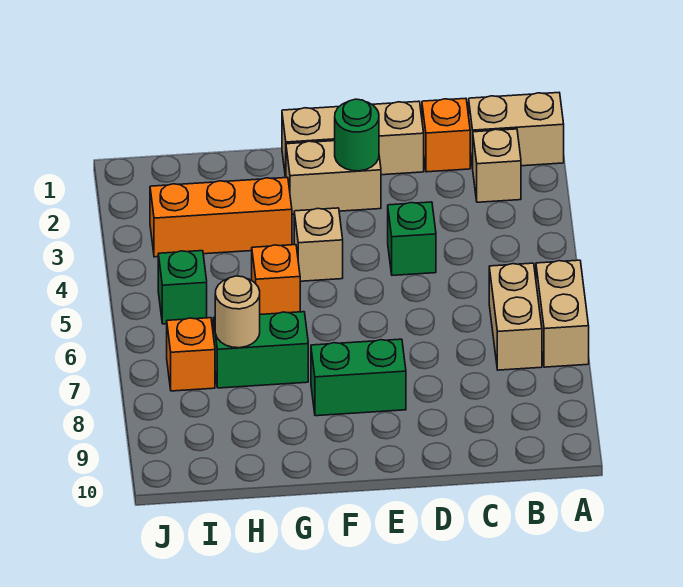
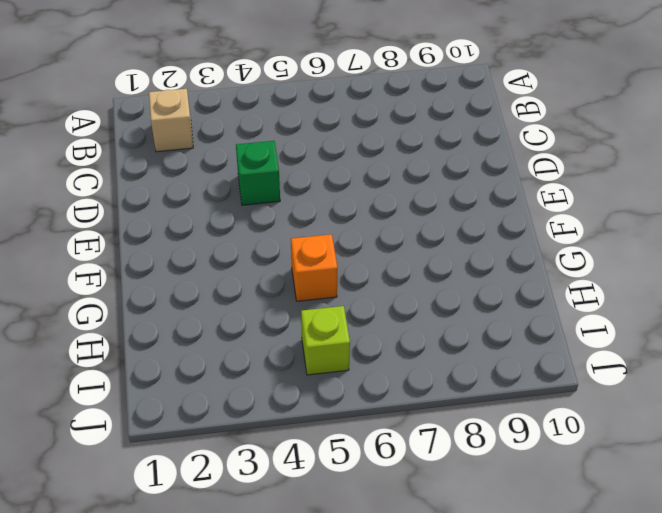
lime brick I5 level 1 -> green brick I5 level 1
none -> tan brick A1:B1 level 1
none -> tan brick A6:A7 level 1
none -> tan brick B6:B7 level 1

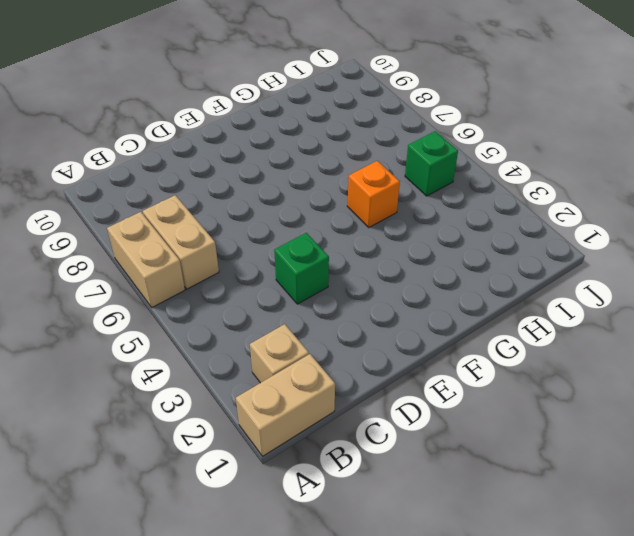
none -> orange brick C1 level 1
none -> tan brick D1:F1 level 1
none -> tan brick E2:F2 level 1

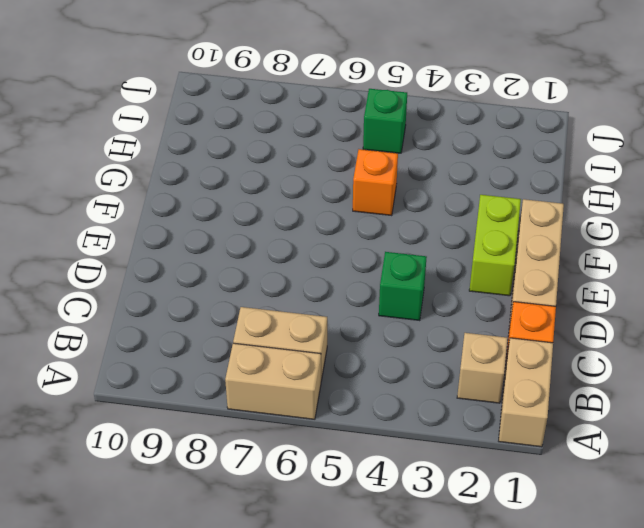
lime brick E2:F2 level 1 -> tan brick E2:F2 level 1
none -> green brick E8:F8 level 1
none -> tan brick F4 level 1
none -> orange brick G3:I3 level 1

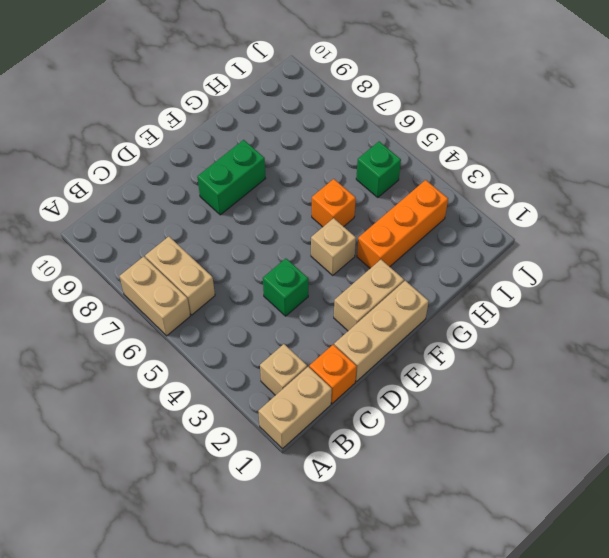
none -> green brick G7:H7 level 1
none -> orange brick I7 level 1
none -> green round brick E2 level 2

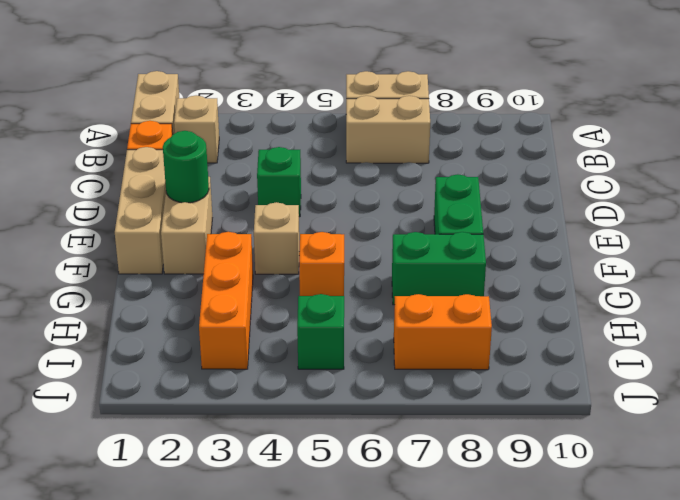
green brick G7:G8 level 1 -> green brick G7:H7 level 1
orange brick I7:I8 level 1 -> orange brick I7 level 1
none -> tan round brick H7 level 2

